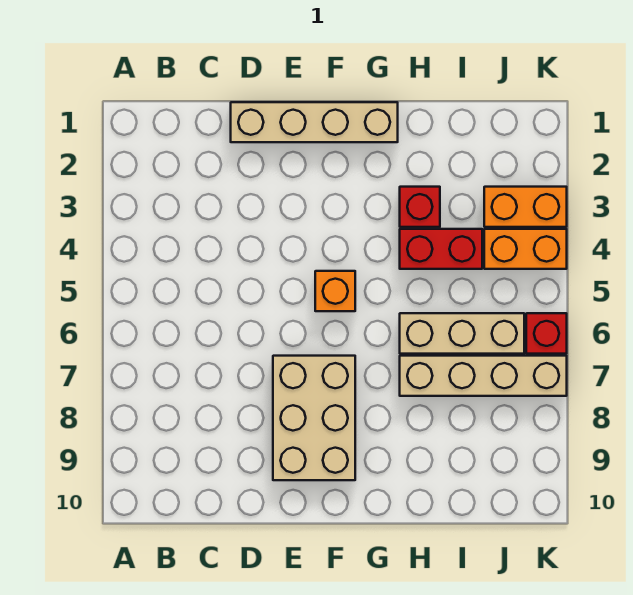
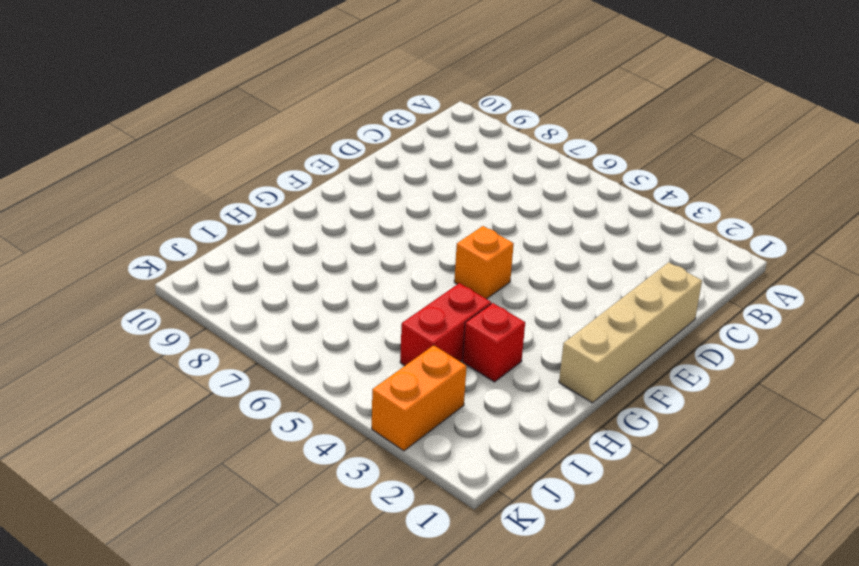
none -> tan brick E7:F9 level 1
none -> tan brick H6:J6 level 1

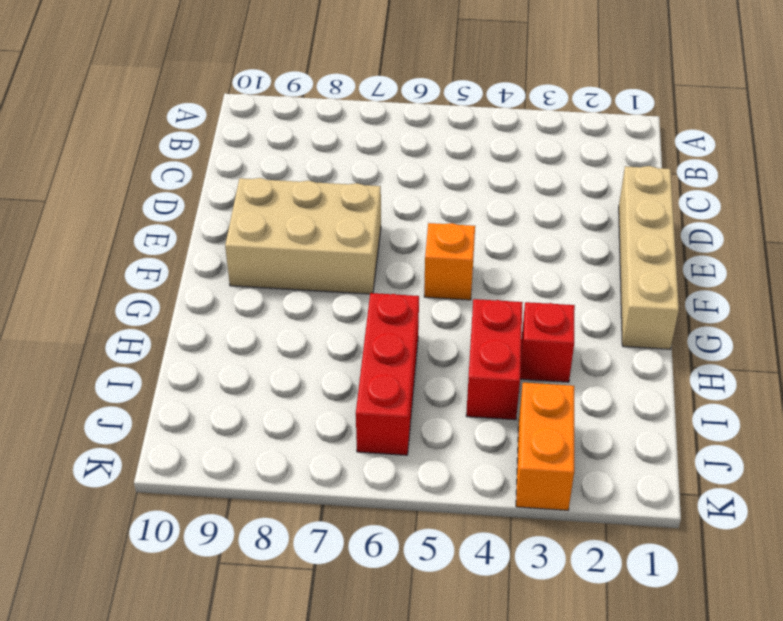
red brick H6:J6 level 1 -> tan brick H6:J6 level 1
none -> tan brick H7:K7 level 1
none -> orange brick J4:K4 level 1

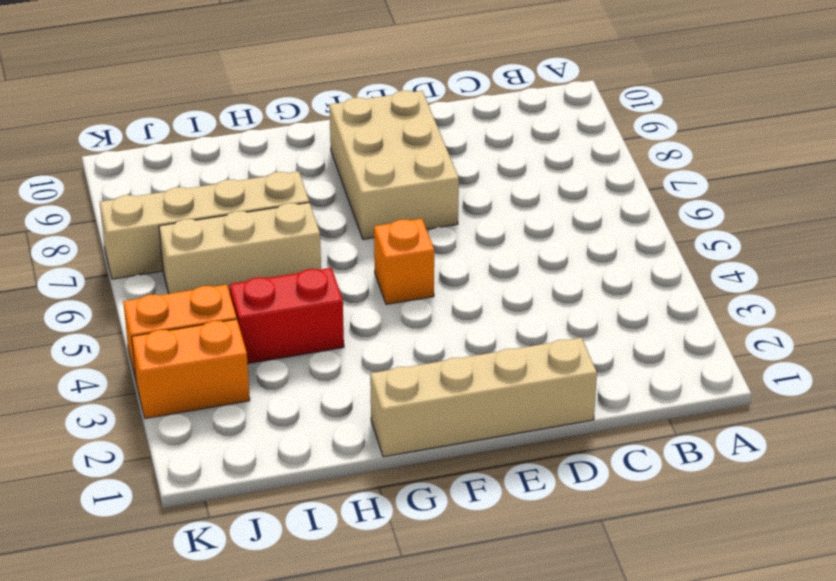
none -> red brick H3 level 1
none -> red brick K6 level 1

